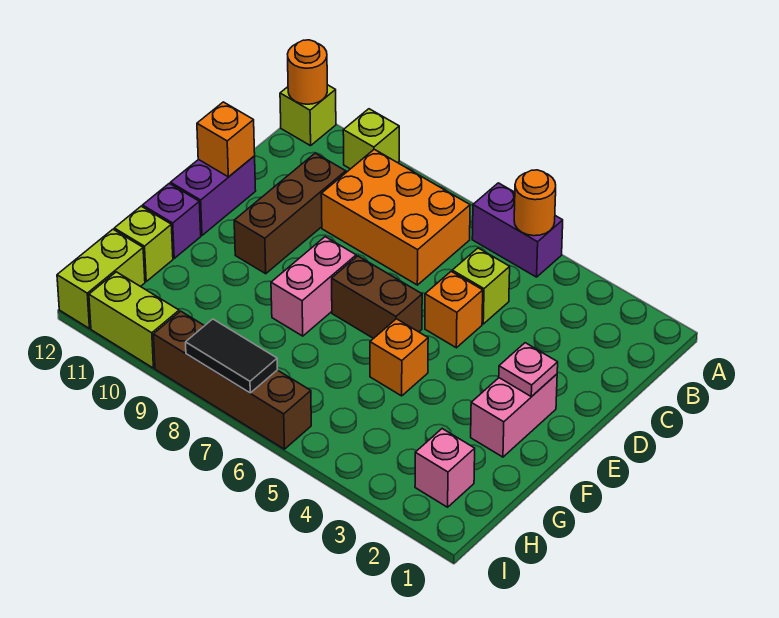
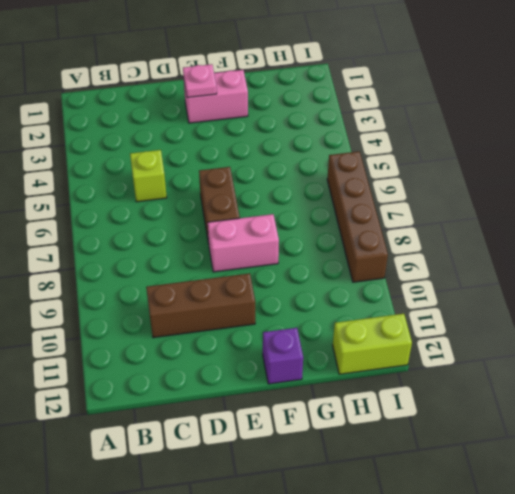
none -> purple brick A5:A6 level 1
none -> lime brick A10 level 1
none -> lime brick A12 level 1

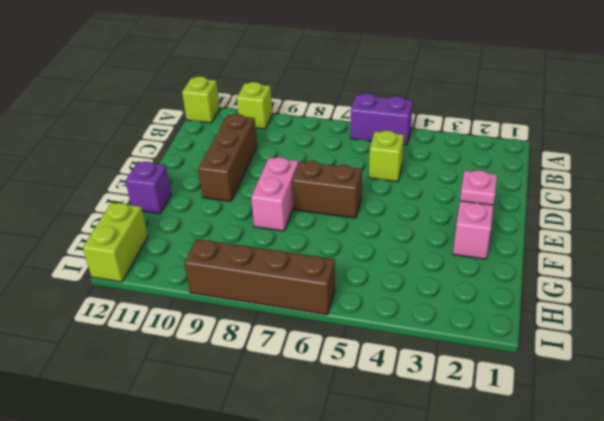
none -> orange brick B7:C9 level 1
none -> orange brick D5 level 1
none -> purple brick D12:E12 level 1

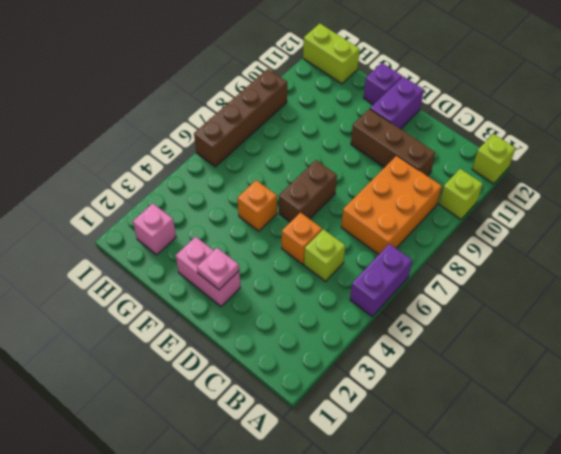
purple brick E11:E12 level 1 -> purple brick D12:E12 level 1
none -> pink brick E8:F8 level 1
none -> lime brick G12 level 1
none -> lime brick I10:I11 level 1

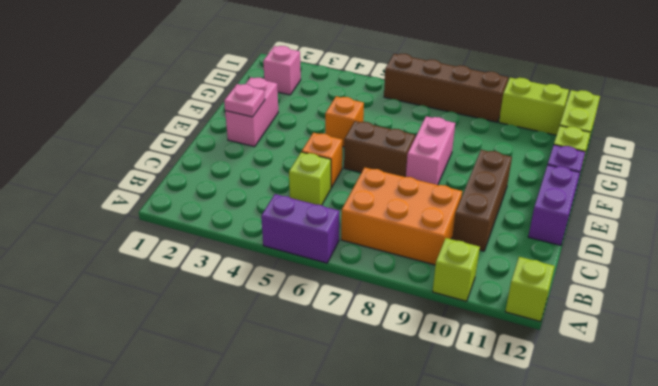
none -> orange round brick A5 level 2
none -> orange round brick A12 level 2
none -> orange brick D12 level 2

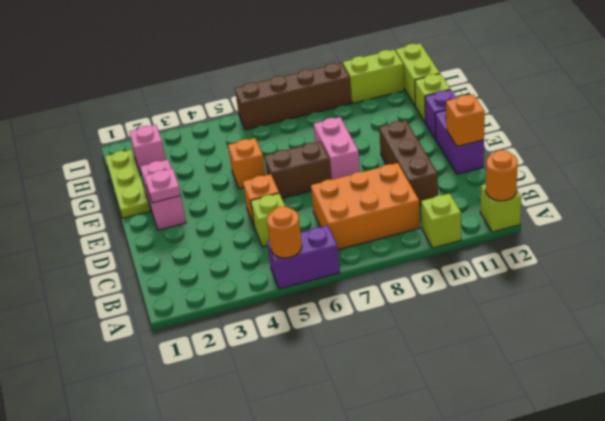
lime plate F1:H1 level 1 -> none
none -> black tile I7:I8 level 2

